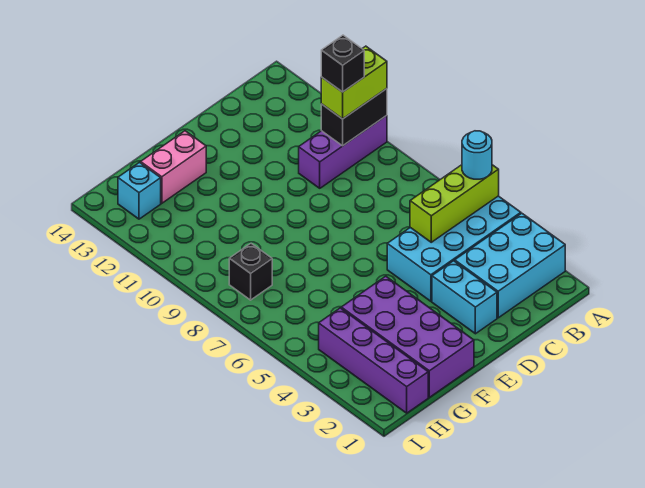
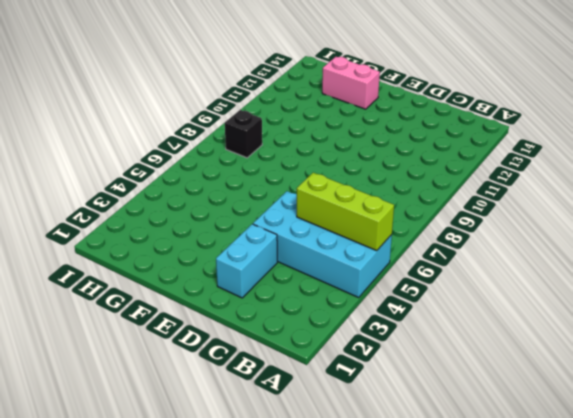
none -> cyan brick A2:C3 level 1
none -> purple brick A10:C10 level 1
none -> purple brick F1:G4 level 1

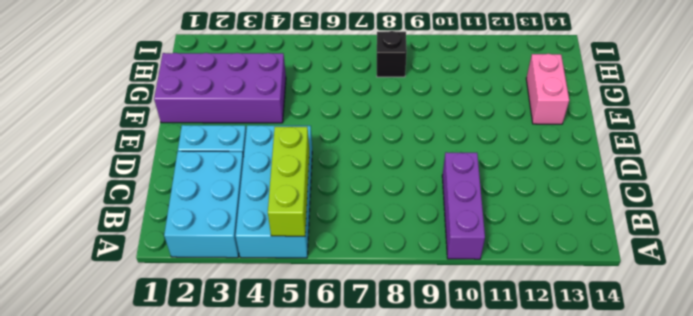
none -> purple brick H1:H4 level 1
none -> cyan brick H13 level 1
none -> black brick A10:B10 level 2

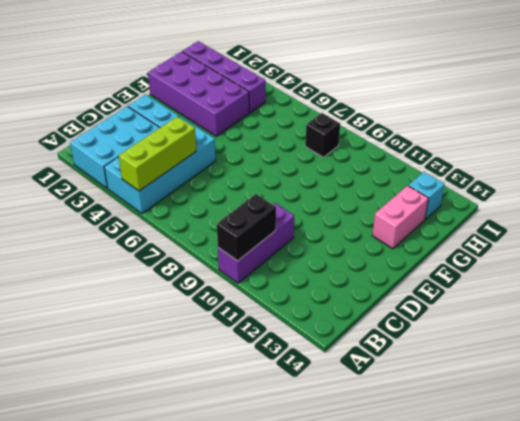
none -> cyan round brick A5 level 3
none -> lime brick A10:B10 level 3
none -> black brick B10 level 4

